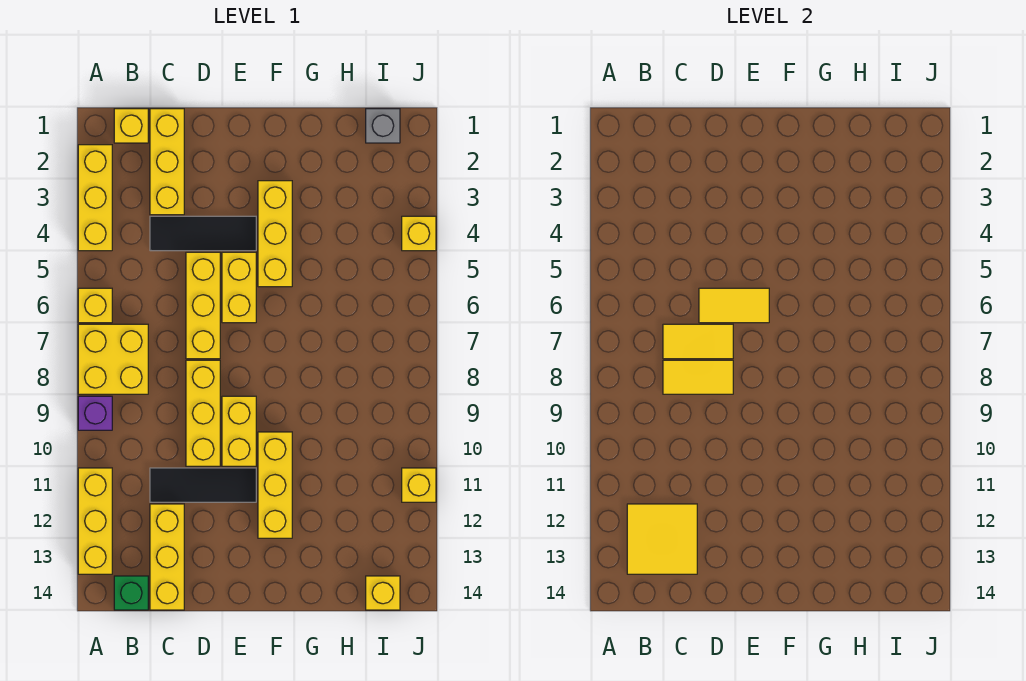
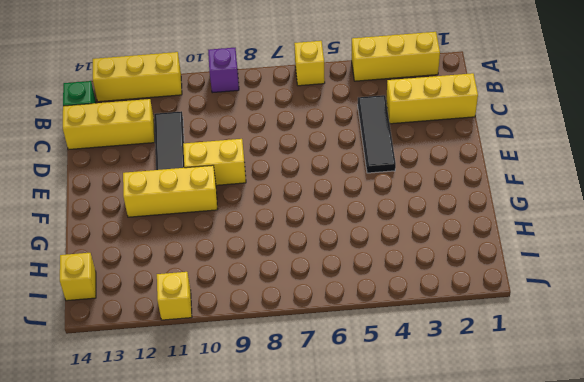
none -> yellow brick A7:B8 level 1
none -> yellow brick B1 level 1
none -> yellow brick D5:D7 level 1

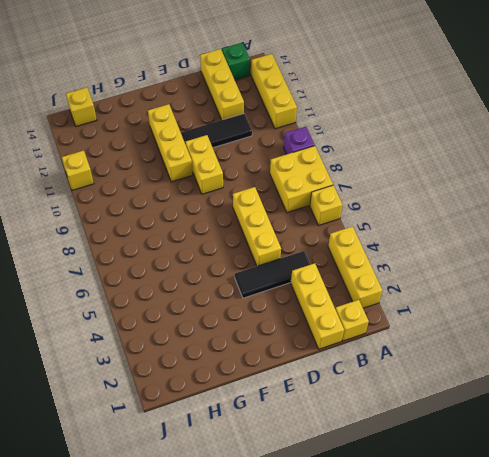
none -> yellow brick D8:D10 level 1
none -> yellow brick E5:E6 level 1
none -> yellow brick F3:F5 level 1

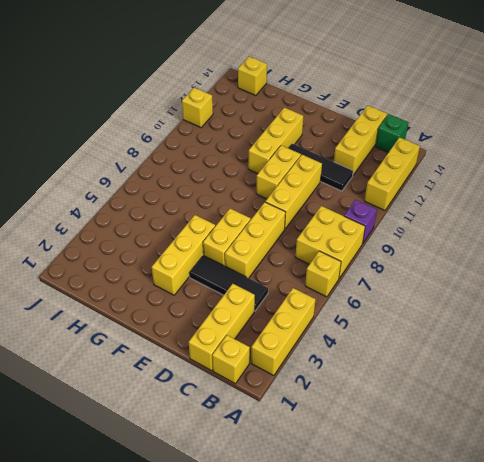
none -> grey brick I1 level 1
none -> yellow brick J4 level 1
none -> yellow tile B12:C13 level 2

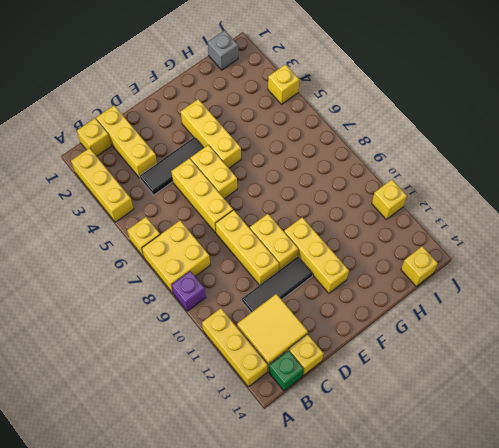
none -> yellow tile C7:D7 level 2
none -> yellow tile C8:D8 level 2
none -> yellow tile D6:E6 level 2

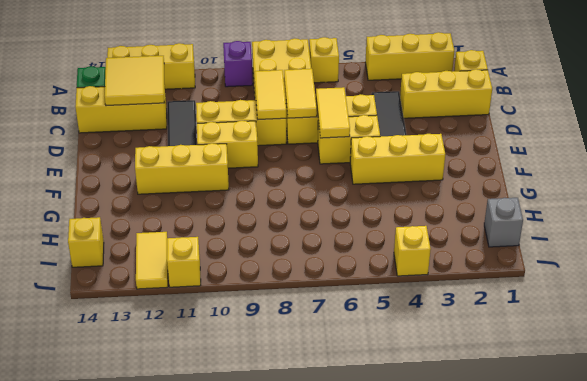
yellow tile I12:J12 level 1 -> none

